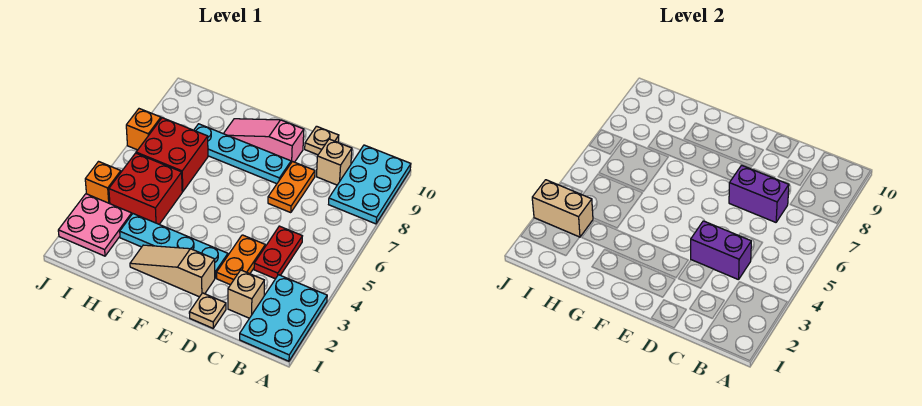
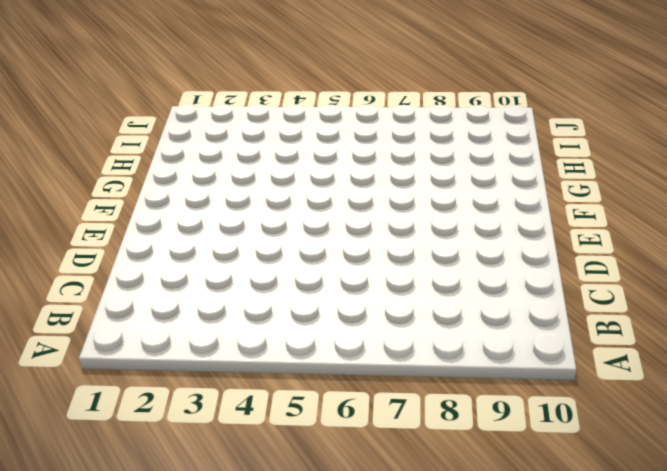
none -> cyan plate A1:B3 level 1
none -> cyan plate A8:B10 level 1
none -> tan brick C2 level 1

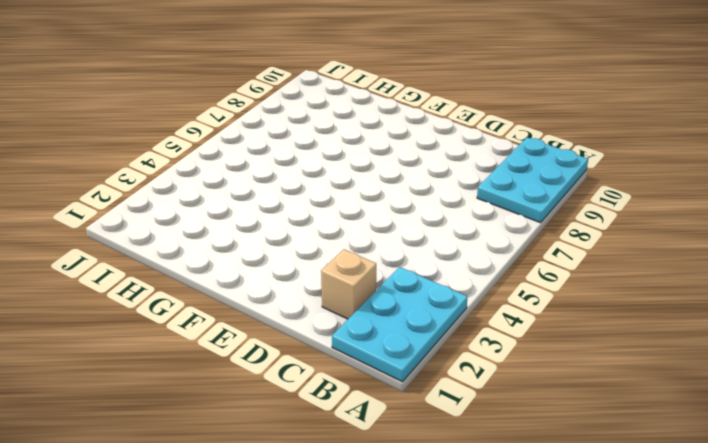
none -> red plate C4:C5 level 1
none -> tan brick C9 level 1
none -> tan plate D1 level 1

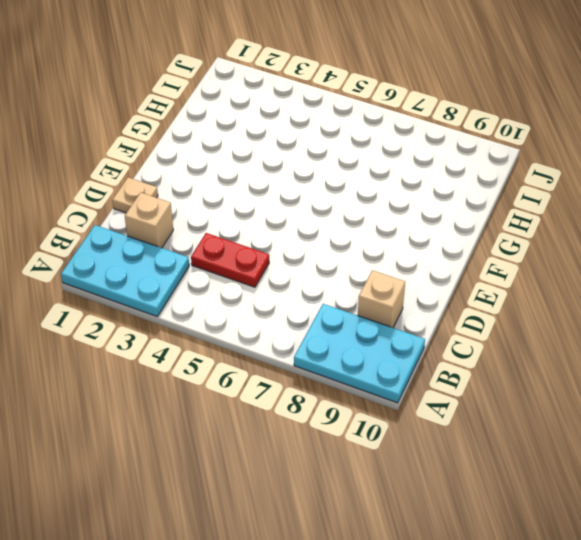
none -> orange plate D3:D4 level 1
none -> orange plate D7:D8 level 1
none -> tan plate D10 level 1

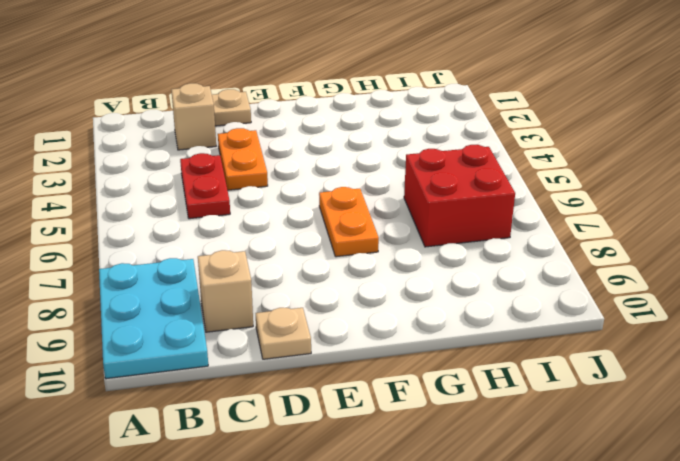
orange plate F6:F7 level 1 -> orange plate D7:D8 level 1
none -> cyan plate A1:B3 level 1
none -> tan slope E2:G2 level 1 top E
none -> cyan plate E3:H3 level 1

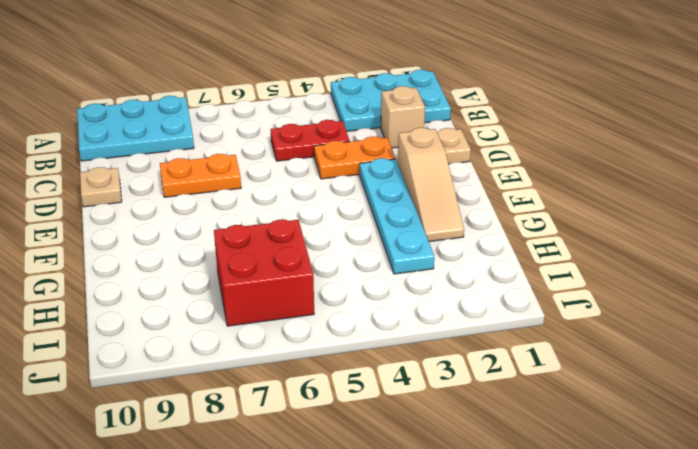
none -> tan brick C9 level 1
none -> cyan plate E8:H8 level 1
none -> pink slope E9:G9 level 1 top E

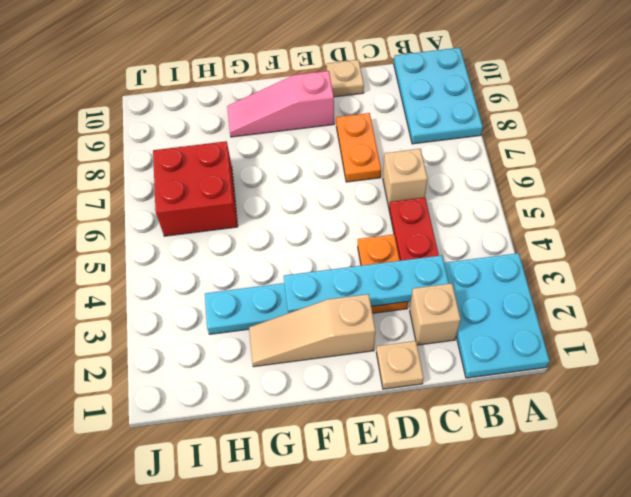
cyan plate C3:F3 level 2 -> cyan plate E8:H8 level 1
tan brick C6 level 1 -> tan brick C9 level 1
none -> red brick H4:I5 level 1
none -> pink plate I2:J3 level 1
none -> orange brick J4 level 1

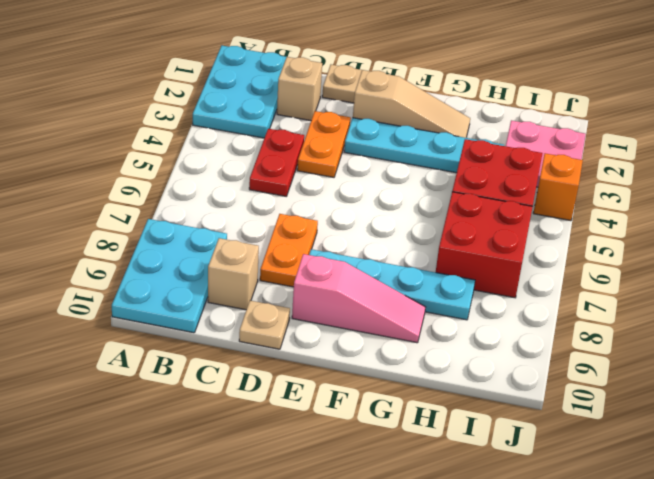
none -> orange brick J7 level 1
none -> purple brick C4:D4 level 2
none -> purple brick C7:D7 level 2

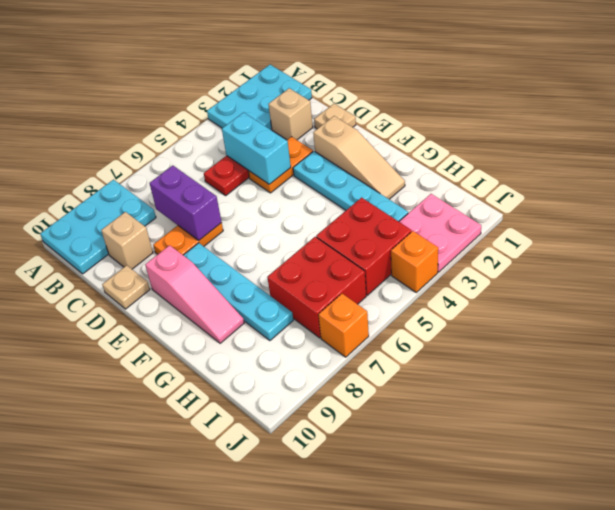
cyan brick C4:D4 level 2 -> purple brick C4:D4 level 2
none -> tan brick I3:J3 level 2

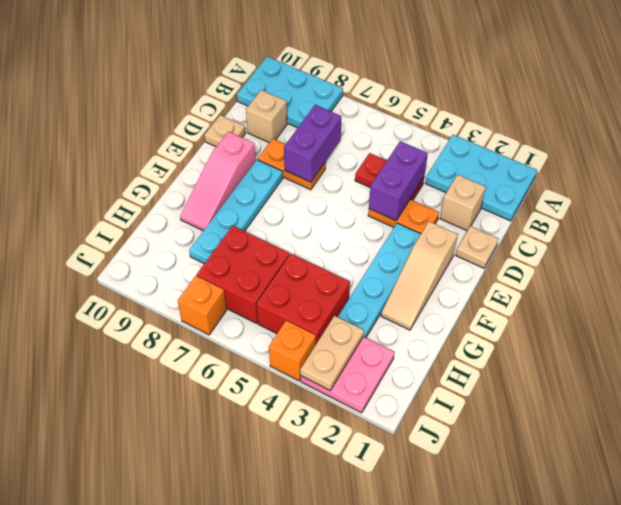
tan plate I3:J3 level 2 -> tan brick I3:J3 level 2

